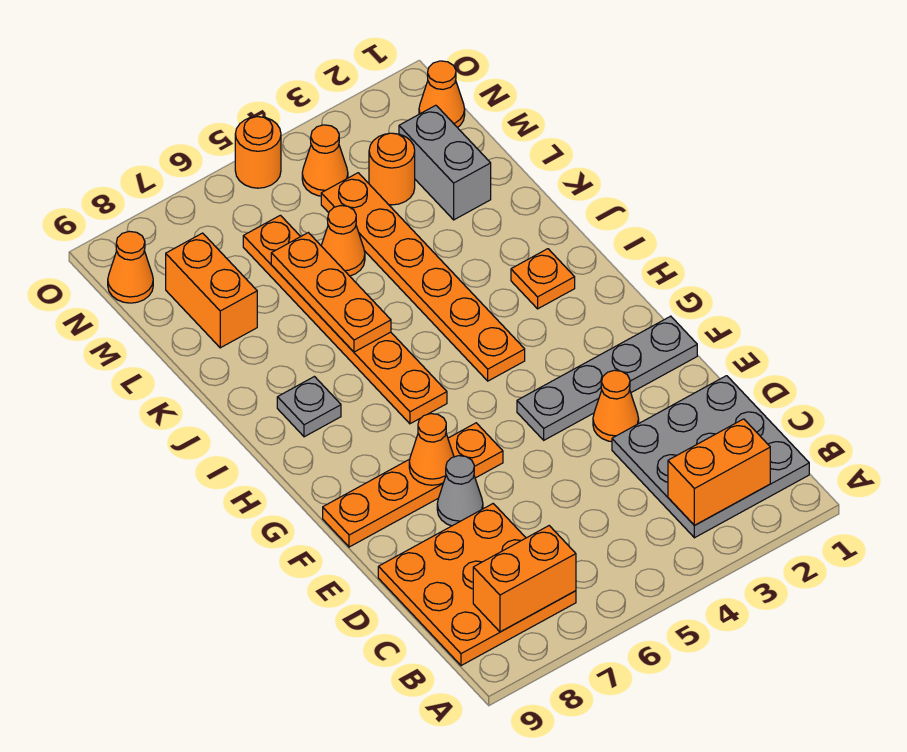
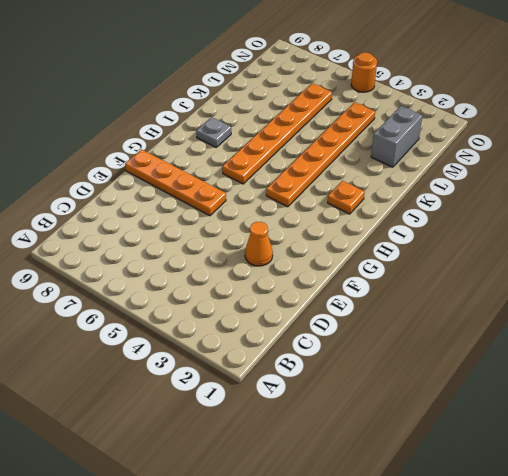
none -> grey plate B1:D3 level 1
none -> orange plate B7:D9 level 1
none -> grey cone E7 level 1

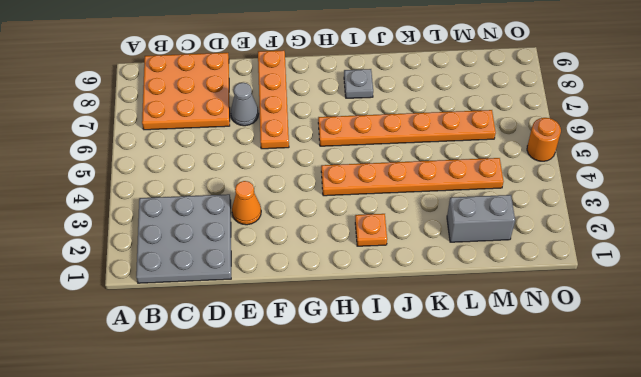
none -> grey plate F1:F4 level 1
none -> orange cone L5 level 1
none -> orange brick L8:M8 level 1

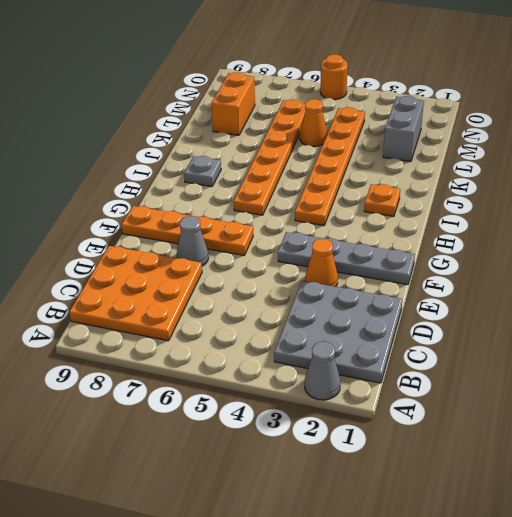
grey cone A2 level 1 -> none
none -> orange round brick M3 level 1
none -> orange cone N1 level 1
none -> orange cone N4 level 1

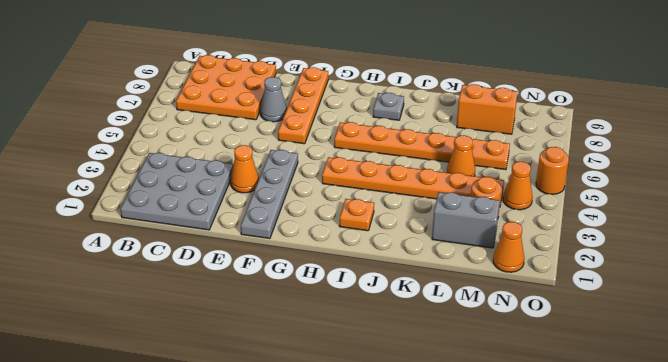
none -> orange cone N9 level 1
none -> orange brick B2:B3 level 2
none -> orange brick B7:B8 level 2

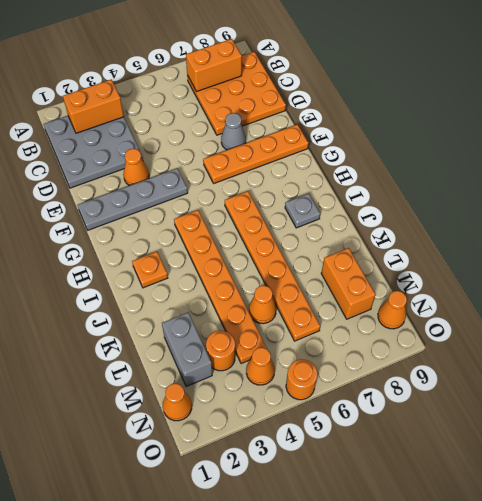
none -> orange cone F7 level 2
none -> orange plate J6:L6 level 2

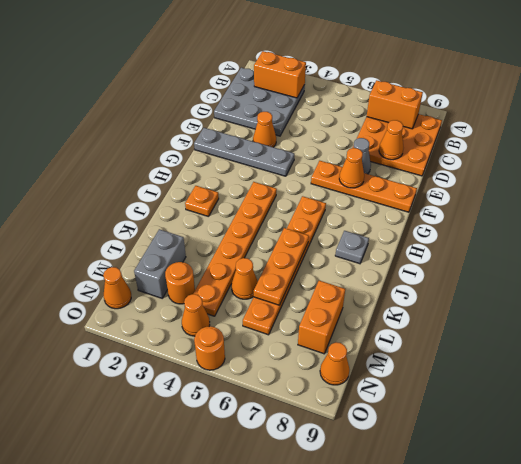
orange cone D8 level 2 -> none

